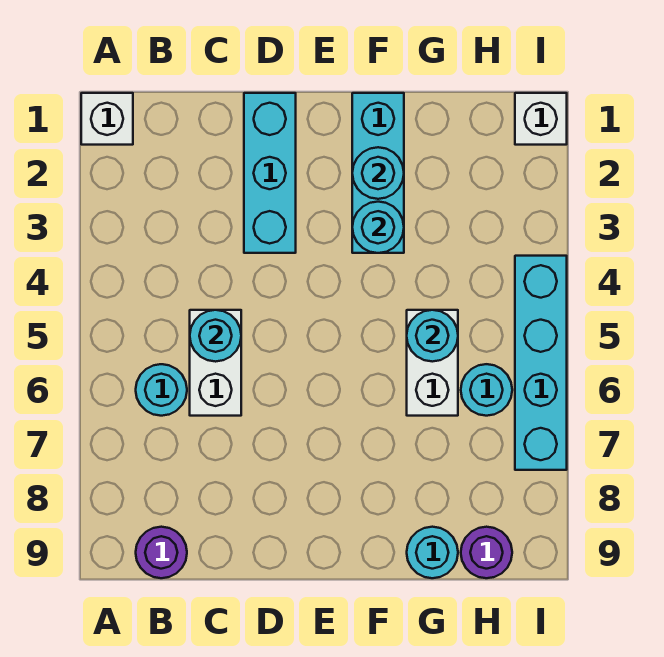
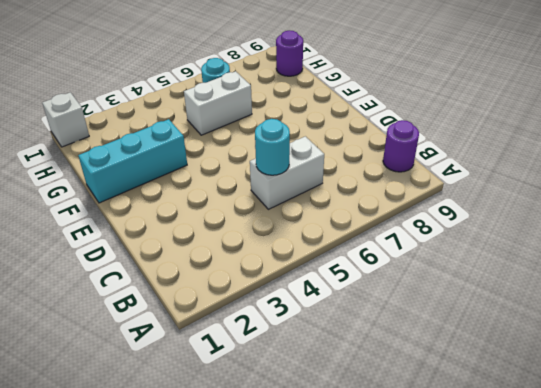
none -> white brick A1 level 1
none -> cyan round brick B6 level 1
none -> cyan brick D1:D3 level 1

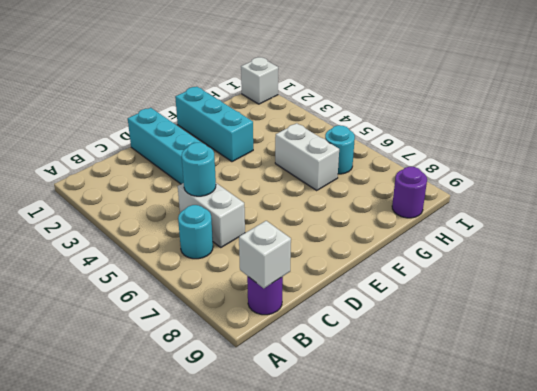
white brick B9 level 2 -> white brick A1 level 1
none -> cyan round brick G9 level 1
none -> cyan brick I4:I7 level 1
none -> cyan round brick F2 level 2

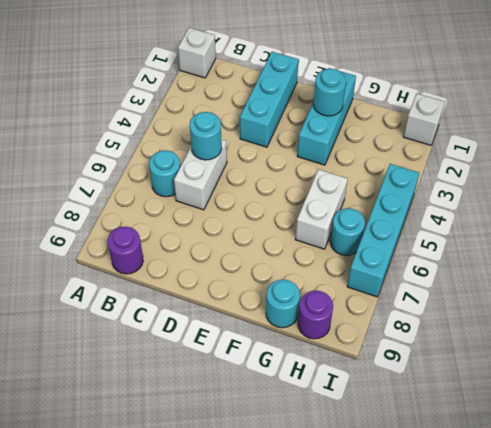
none -> cyan round brick F3 level 2
none -> cyan round brick G5 level 2

